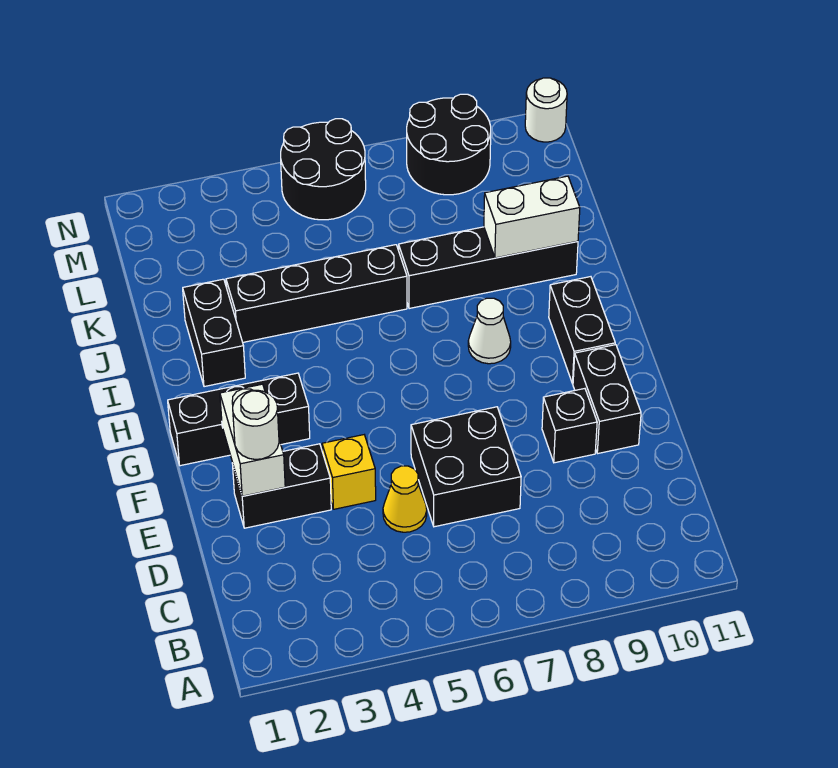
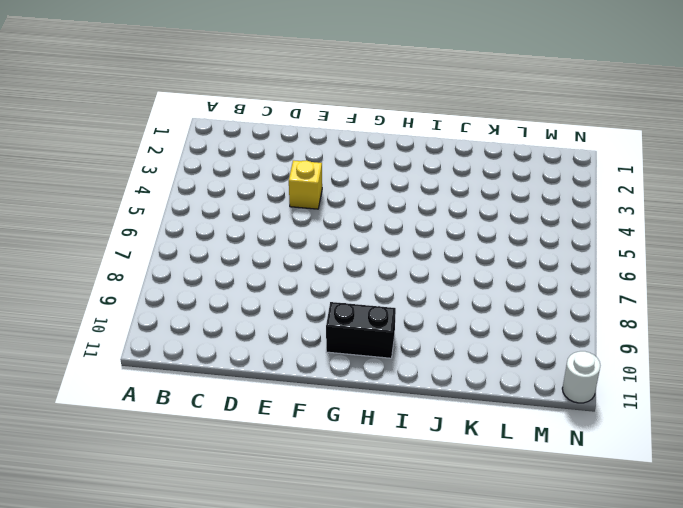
none -> yellow cone D5 level 1
none -> black brick D6:E7 level 1
none -> black brick E2:E3 level 1

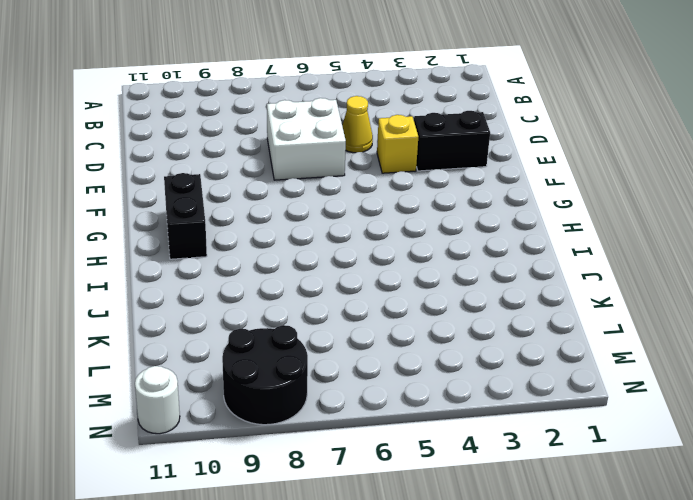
white brick D6:E7 level 1 -> black brick D6:E7 level 1
none -> black brick E9 level 1
none -> black brick E10:F10 level 1
none -> black brick G1:G3 level 1

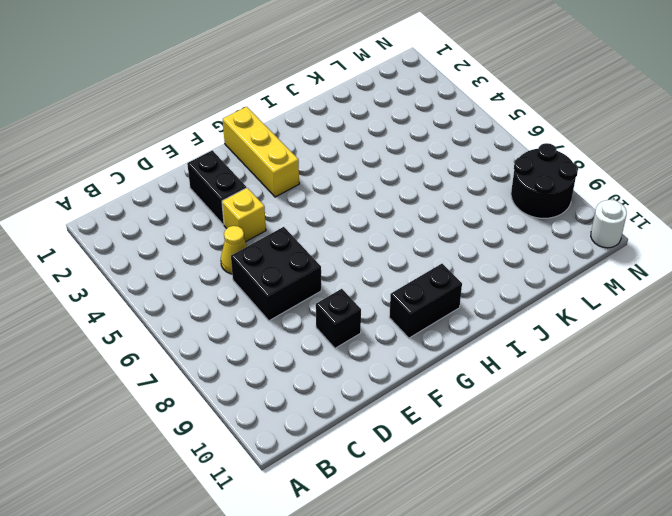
yellow brick G1:G3 level 1 -> black brick G1:G3 level 1
none -> black brick E10:F10 level 1
none -> white cone H8 level 1
none -> black brick I2:J2 level 1

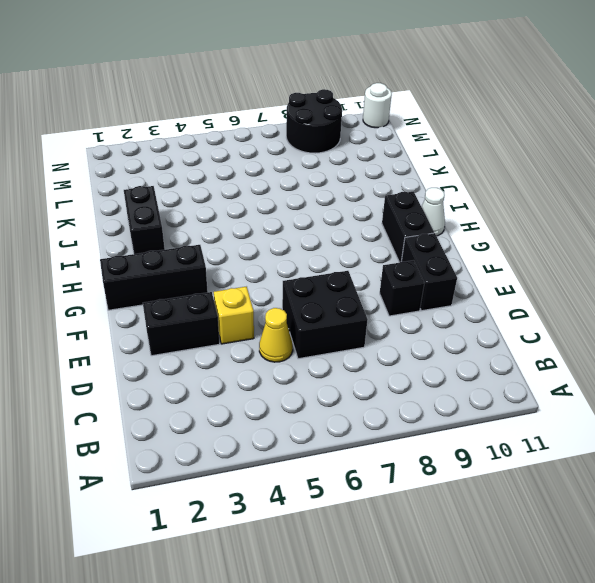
white cone H11 level 1 -> white cone H8 level 1
none -> black brick J3:J6 level 1
none -> black brick J7:J10 level 1
none -> black round brick M5:N6 level 1

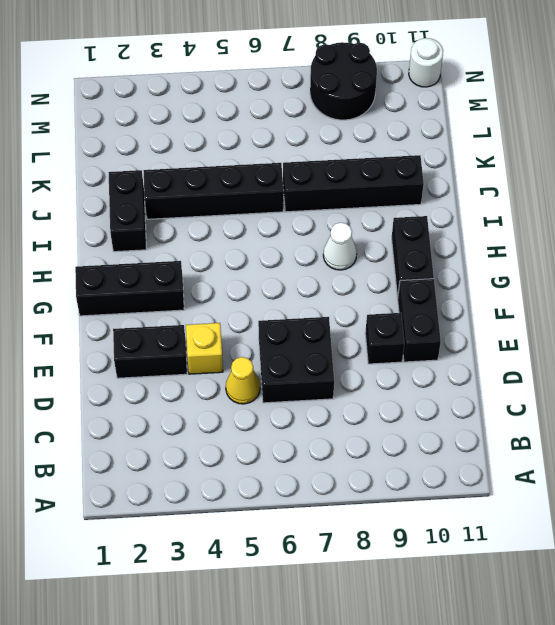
none -> black round brick M5:N6 level 1
none -> white brick E2:F2 level 2
none -> white brick J9:J10 level 2

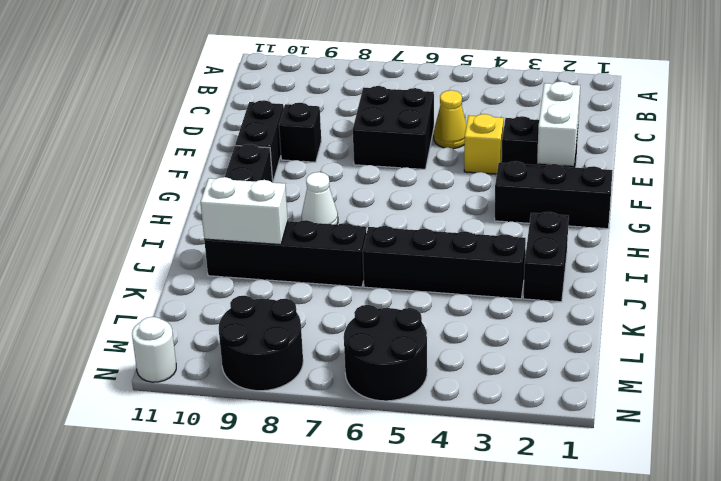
none -> white round brick E2 level 3

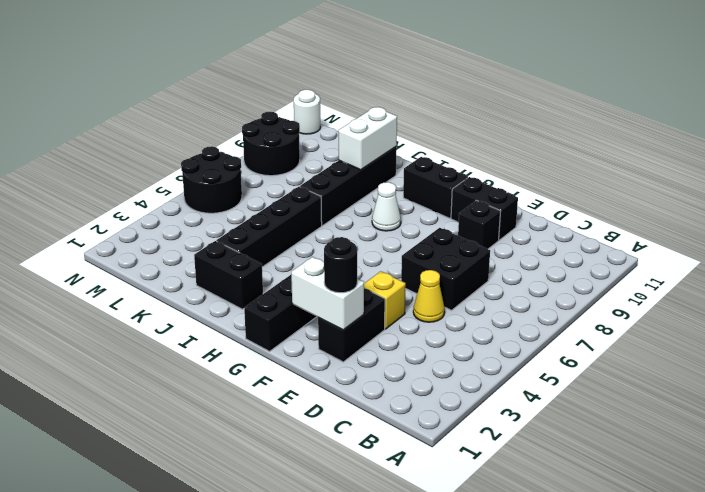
black round brick E2 level 3 -> white round brick E2 level 3

